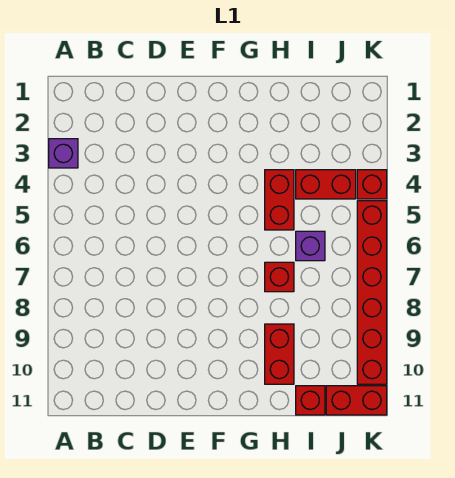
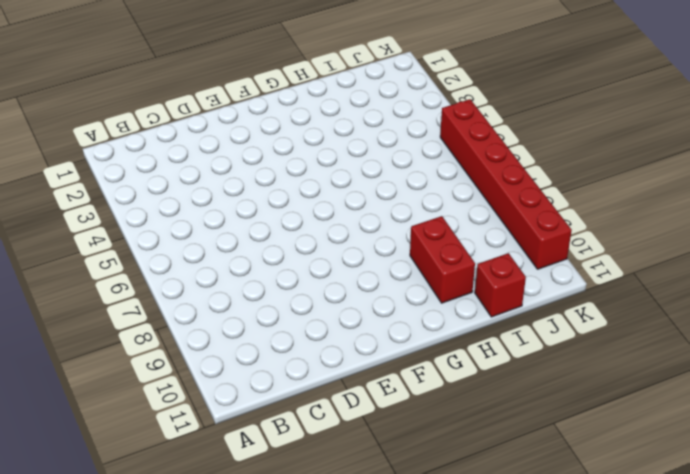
none -> purple brick A3 level 1
none -> red brick H4:H5 level 1

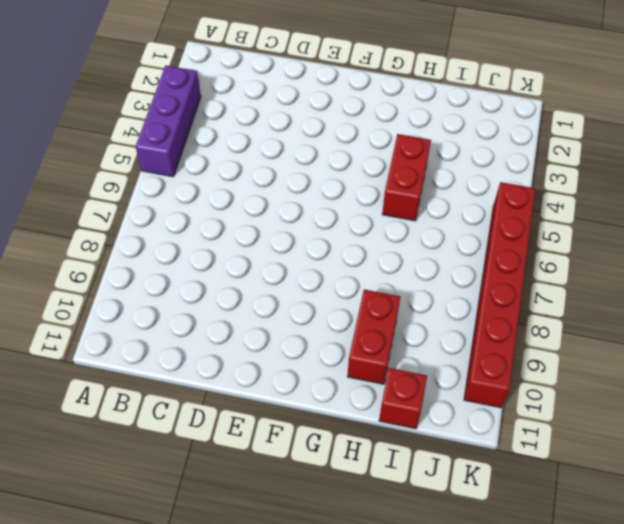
purple brick A3:A5 level 1 -> purple brick A3 level 1
none -> red brick H7 level 1
none -> red brick I4:J4 level 1

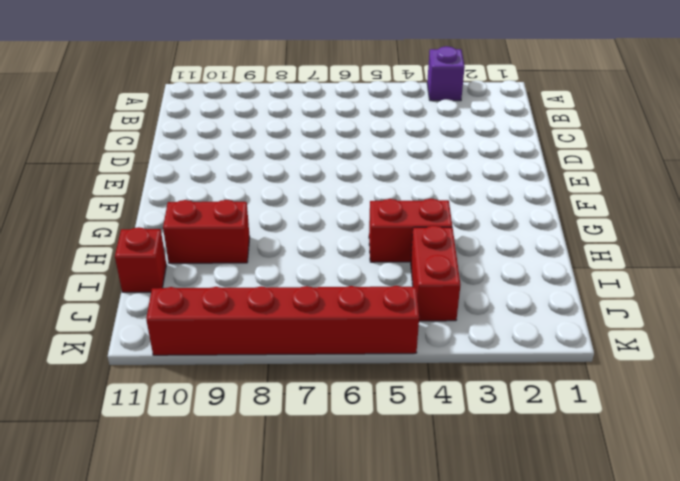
none -> red brick H7 level 1
none -> purple brick I6 level 1

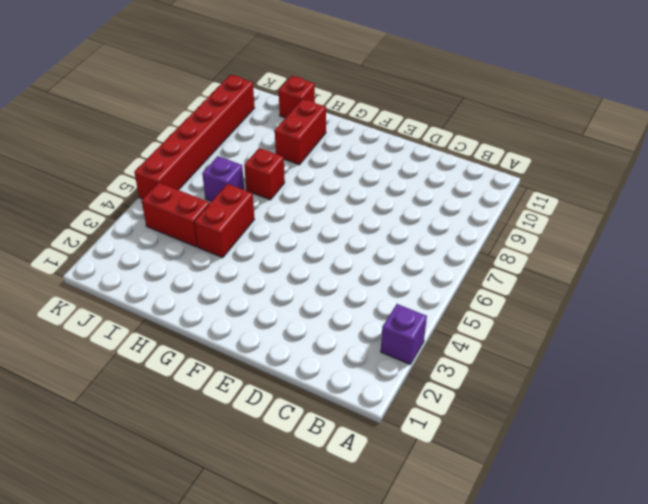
none -> red brick J11:K11 level 1
none -> red brick K4 level 1

